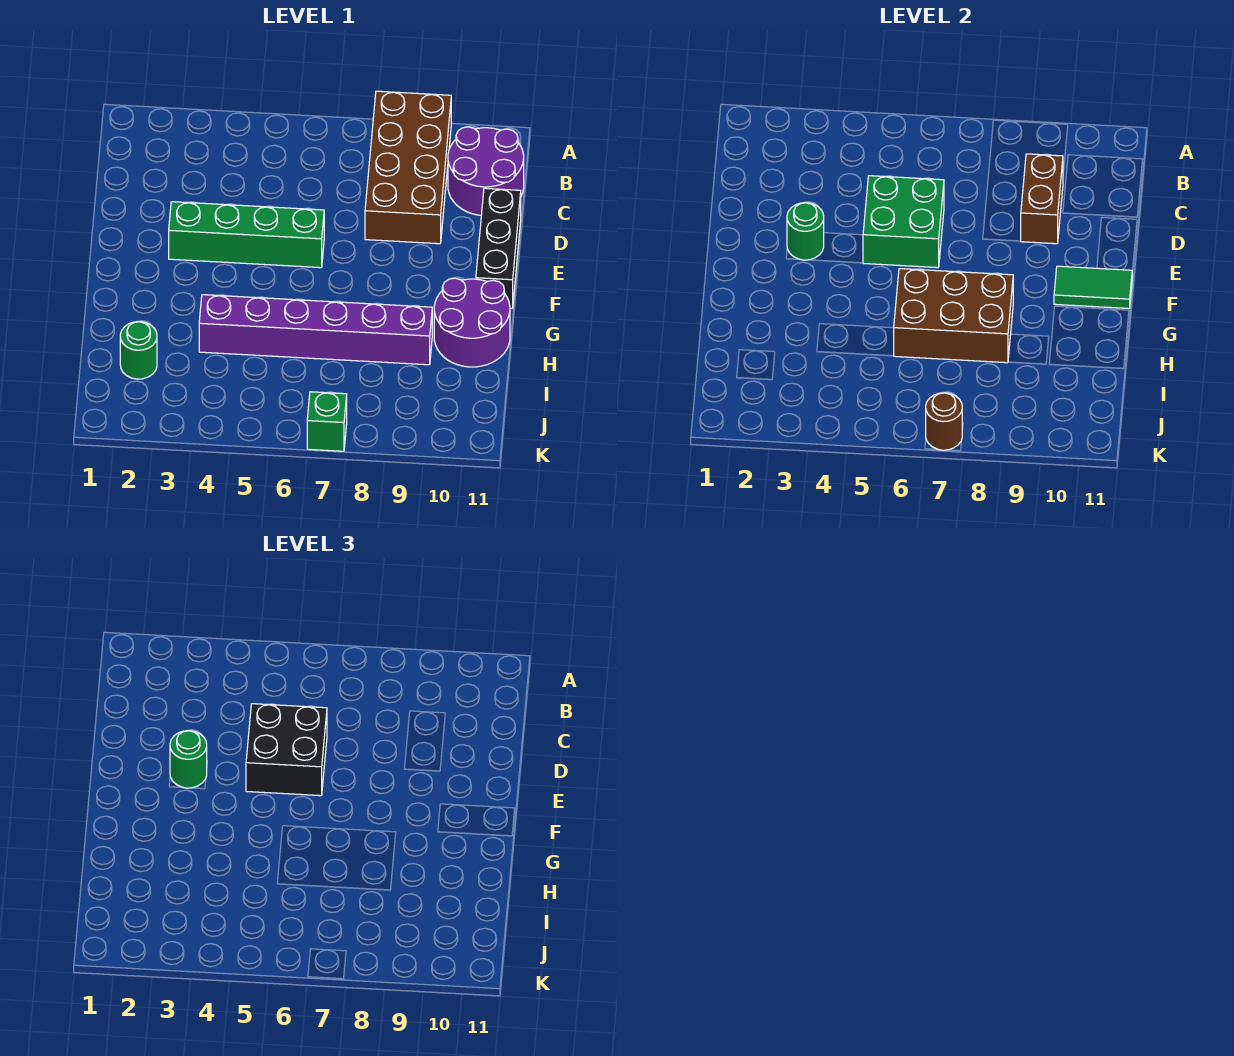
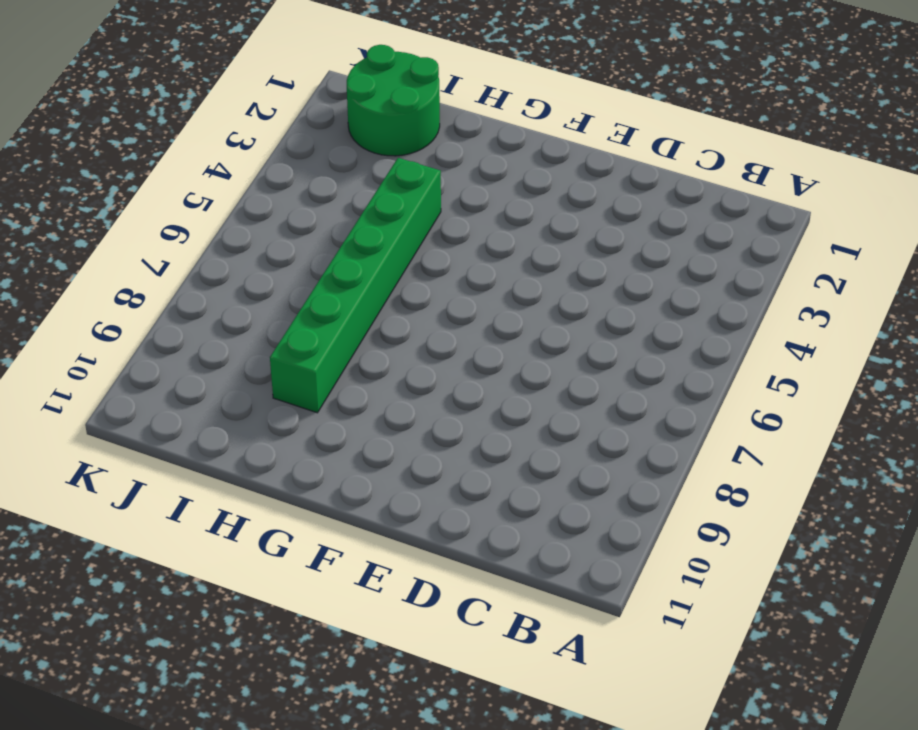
green brick H4:H9 level 1 -> purple brick H4:H9 level 1
green round brick I1:J2 level 1 -> green round brick I2 level 1
none -> brown brick A8:D9 level 1
none -> purple round brick B10:C11 level 1
none -> black brick D11:F11 level 1

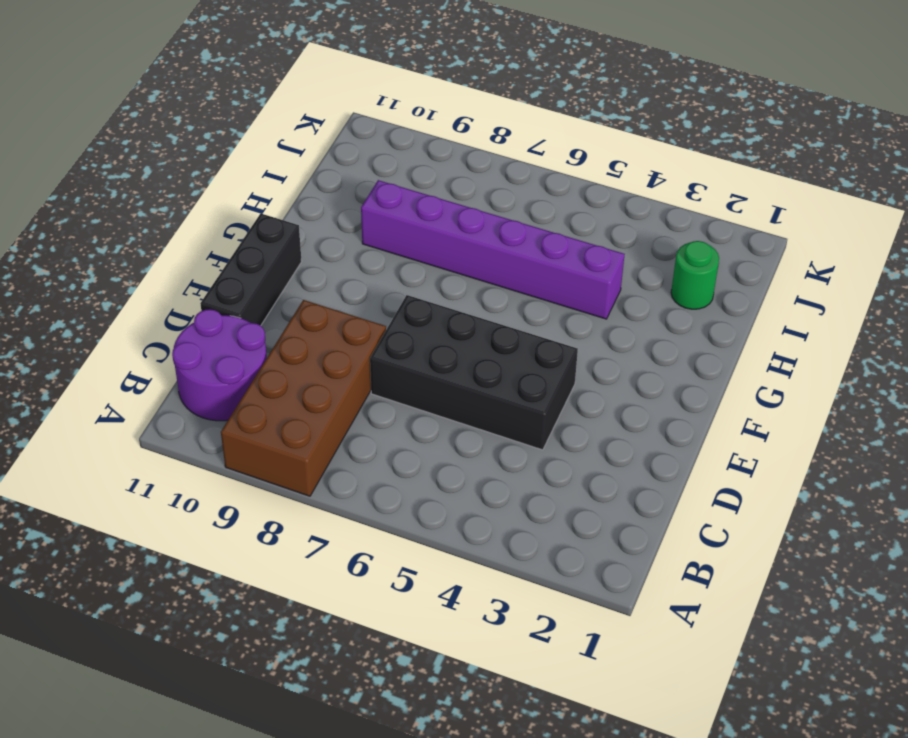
black brick D4:E7 level 1 -> green brick E3:E6 level 1
none -> purple round brick G10:H11 level 1
none -> green brick K7 level 1
none -> brown brick C9:D9 level 2

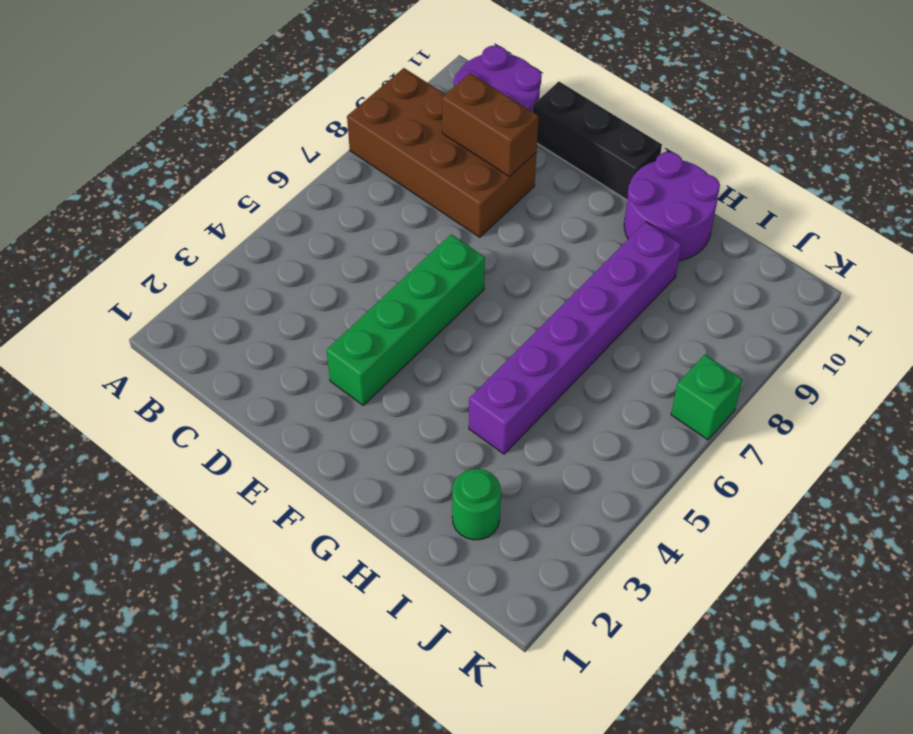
none -> green brick D5:E6 level 2
none -> green round brick E3 level 2
none -> green tile F10:F11 level 2

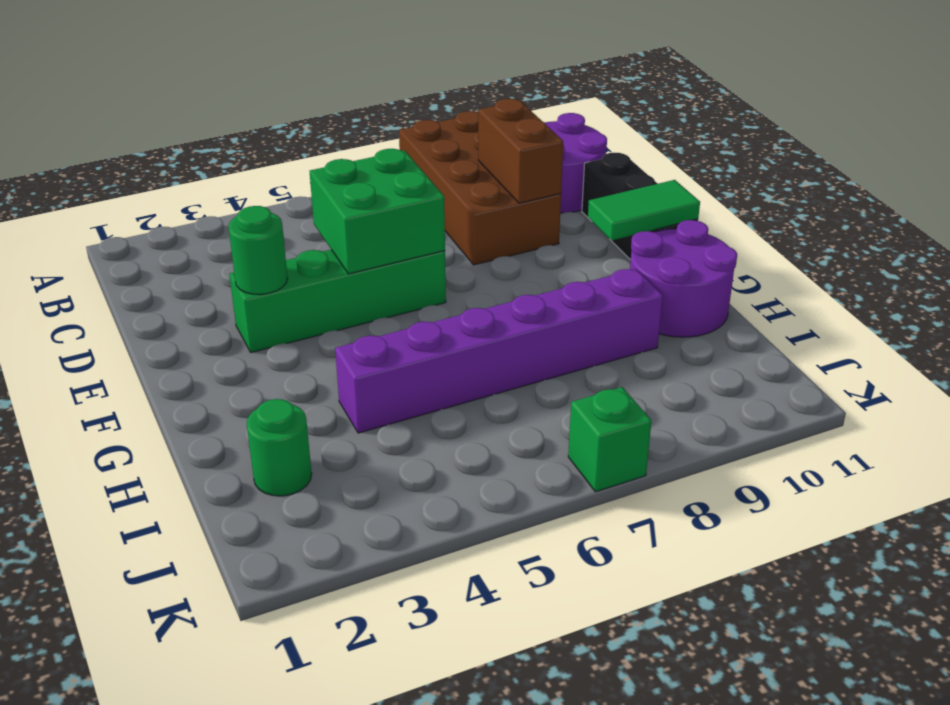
none -> brown brick G6:H8 level 2
none -> brown round brick K7 level 2
none -> black brick D5:E6 level 3

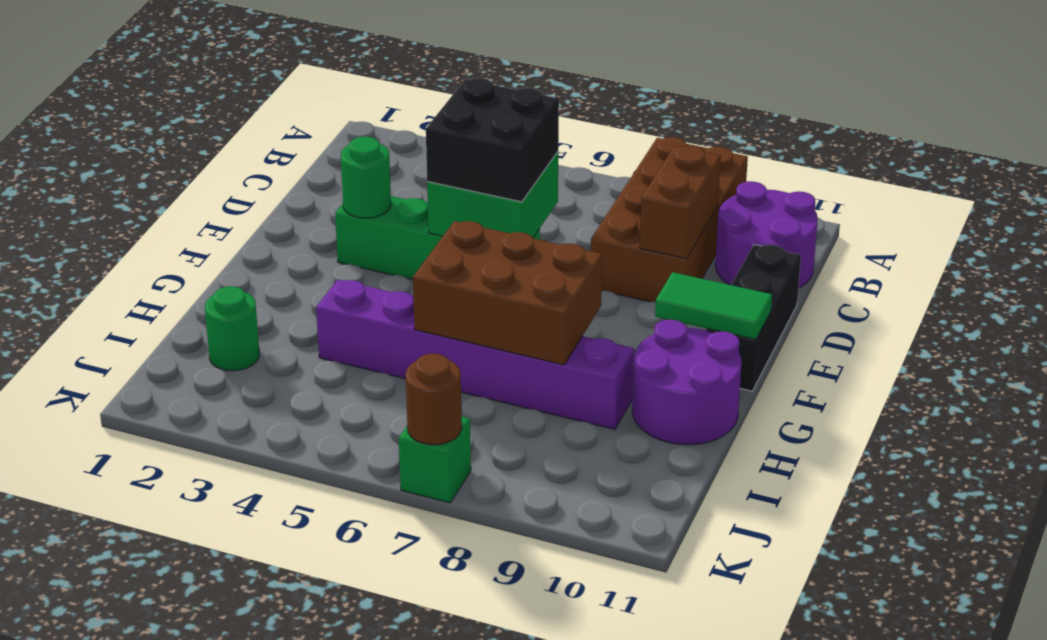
none -> green round brick E3 level 3

